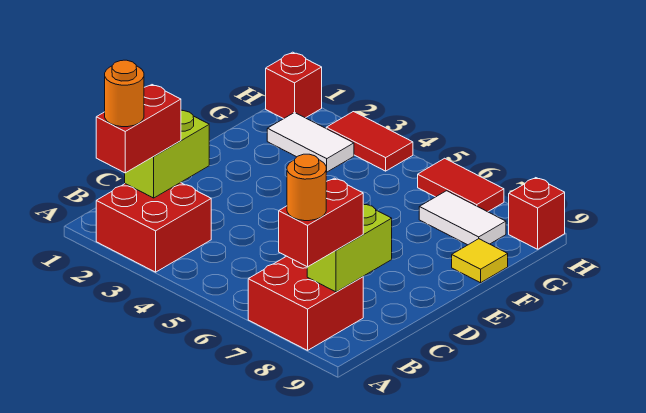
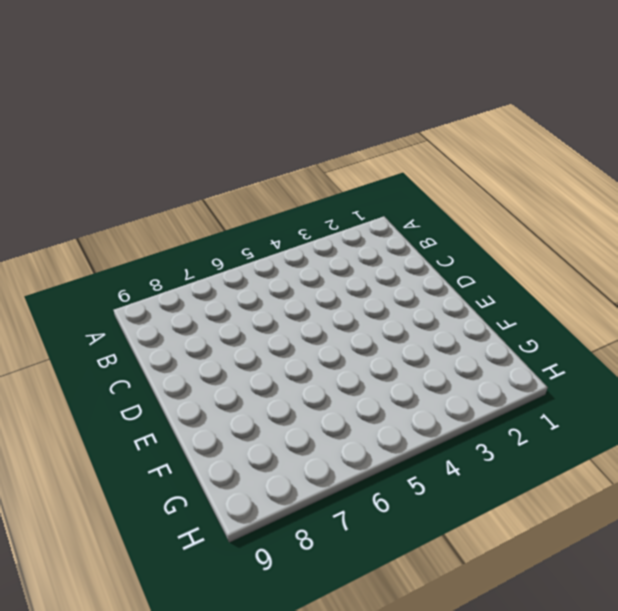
none -> red brick A2:B3 level 1
none -> red brick A7:B8 level 1
none -> yellow tile F9 level 1

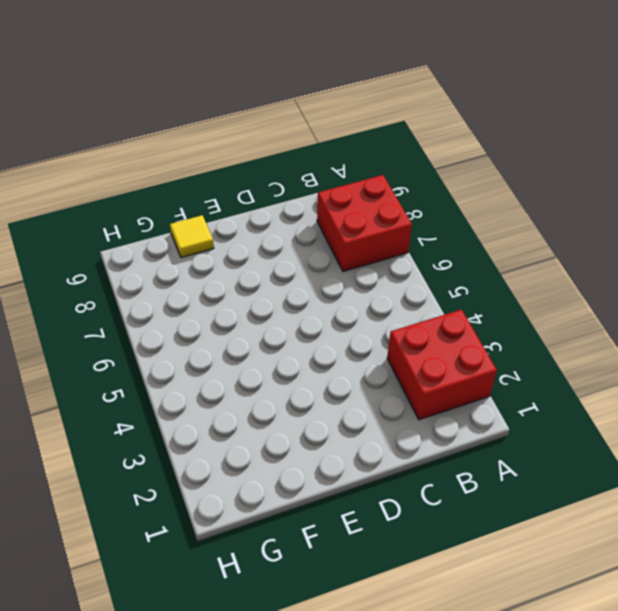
none -> white tile G2:G3 level 1
none -> white tile G7:G8 level 1
none -> red brick H1 level 1

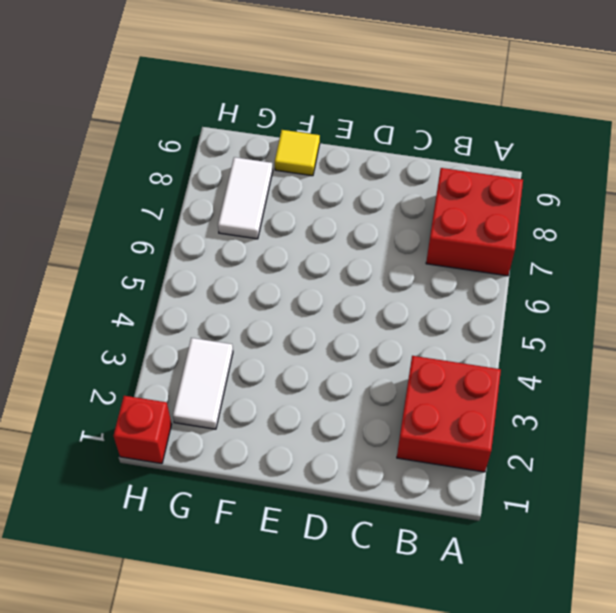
none -> red tile H3:H4 level 1
none -> red tile H6:H7 level 1
none -> red brick H9 level 1

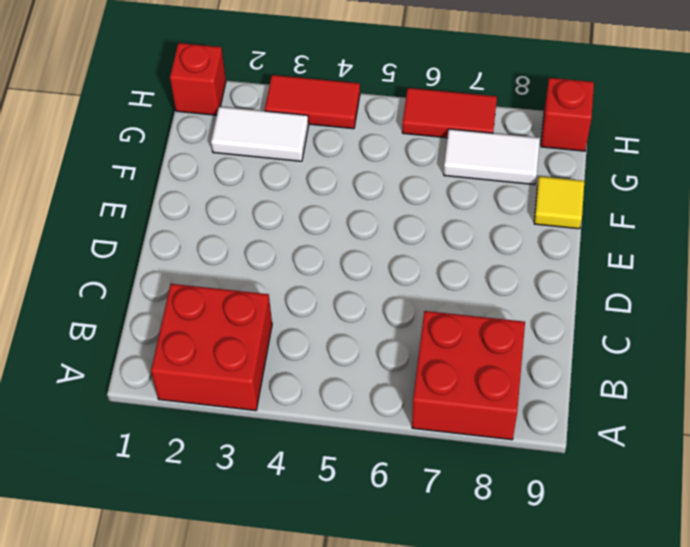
none -> lime brick B2:C2 level 2
none -> lime brick B8:C8 level 2
none -> red brick A2:B2 level 3

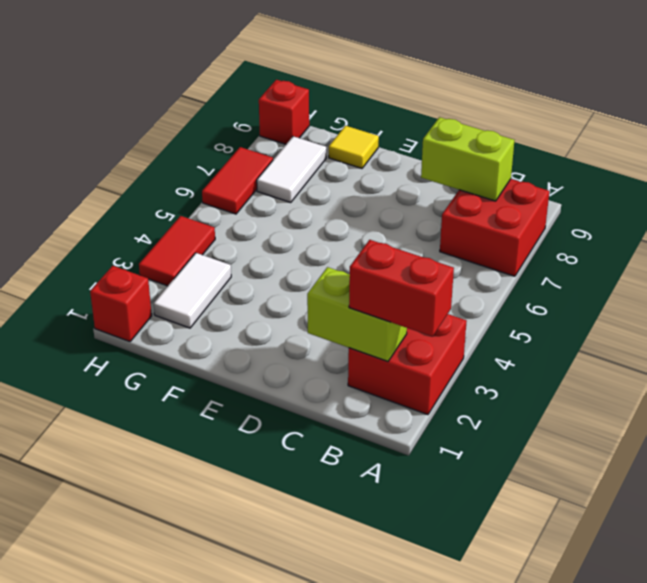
none -> red brick A8:B8 level 3
none -> orange round brick A2 level 4
none -> orange round brick A8 level 4

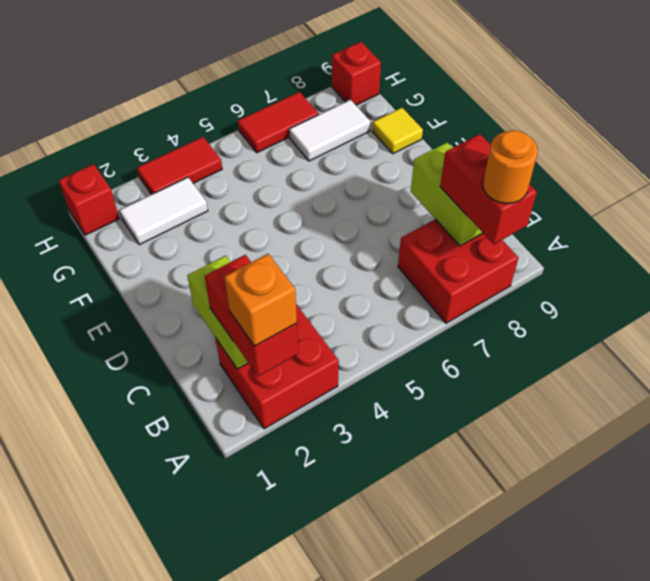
orange brick A2 level 4 -> orange round brick A2 level 4

